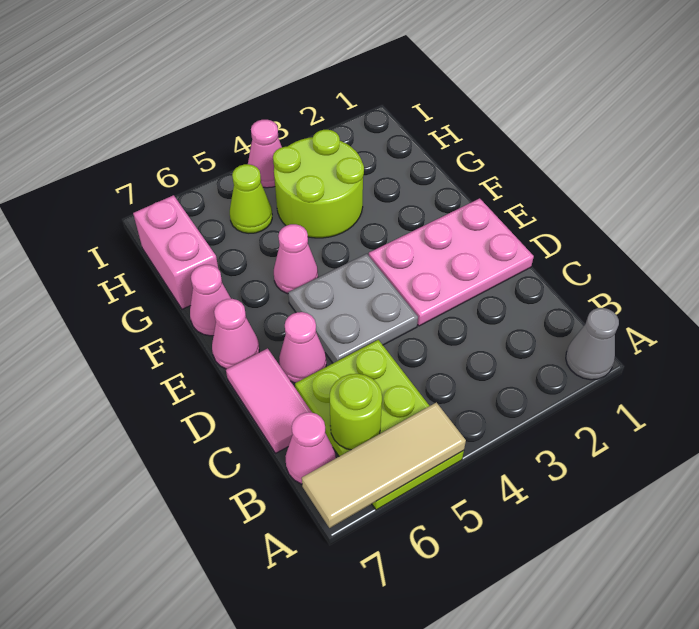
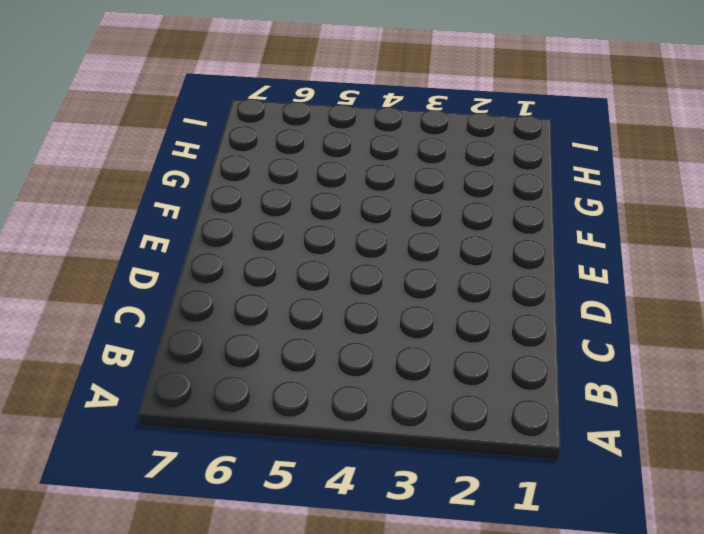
none -> grey cone A1 level 1
none -> lime plate A5:C6 level 1
none -> pink cone B7 level 1

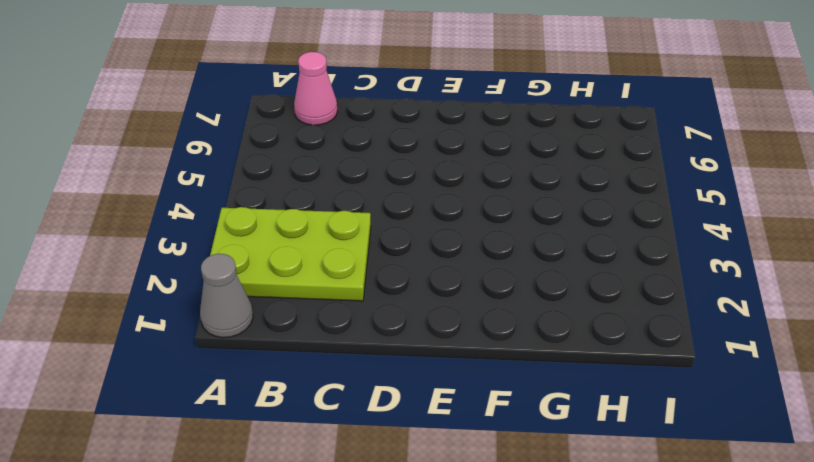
lime plate A2:C3 level 1 -> lime plate A5:C6 level 1
none -> pink tile C7:D7 level 1
none -> pink plate D1:E3 level 1
none -> grey plate D4:E5 level 1

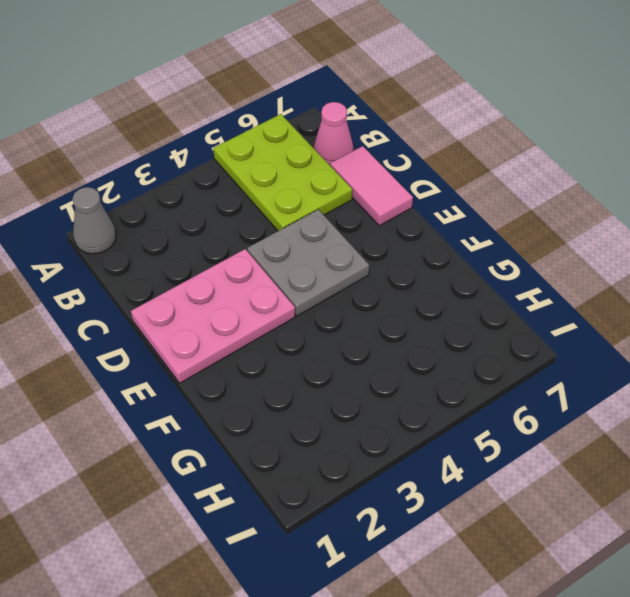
none -> pink cone D6 level 1
none -> pink cone E7 level 1
none -> pink cone F5 level 1

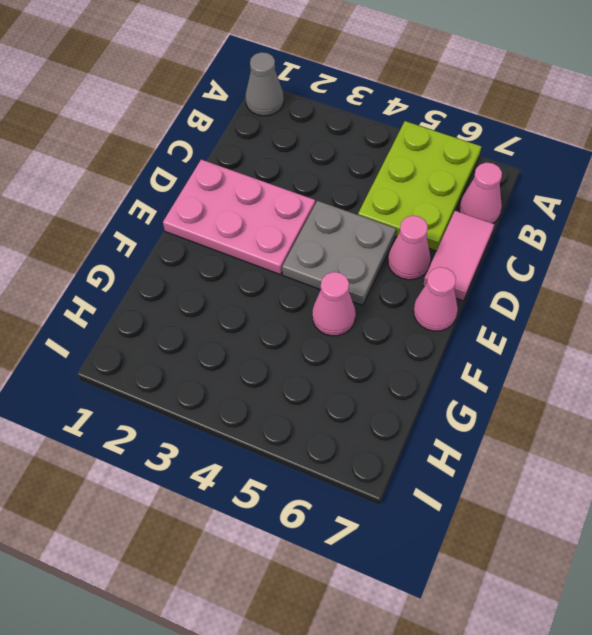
none -> pink cone F7 level 1
none -> lime round brick G3:H4 level 1
none -> pink brick G7:H7 level 1

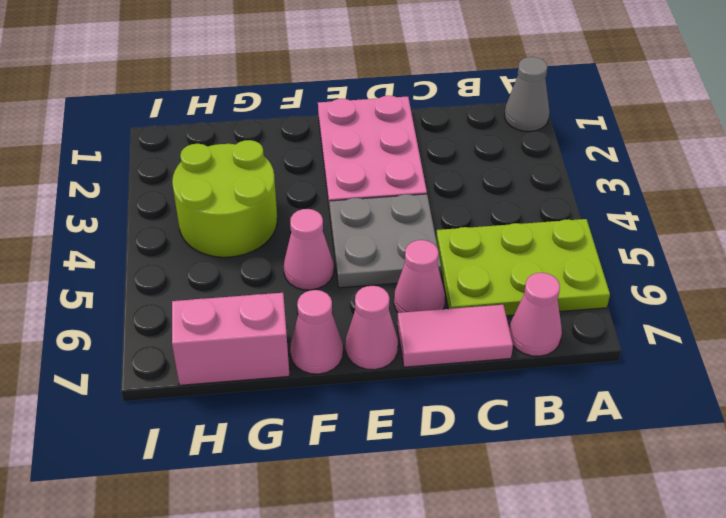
none -> lime cone H5 level 1
none -> pink cone I4 level 1
none -> tan tile A5:A7 level 2

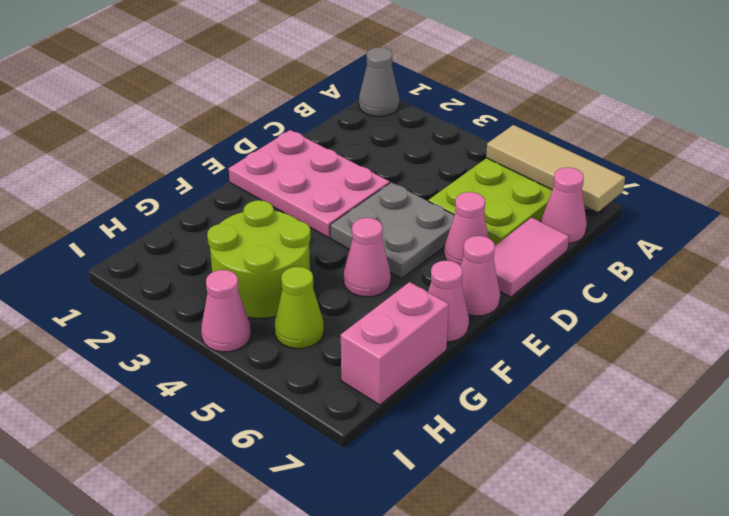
none -> lime round brick B6 level 2

